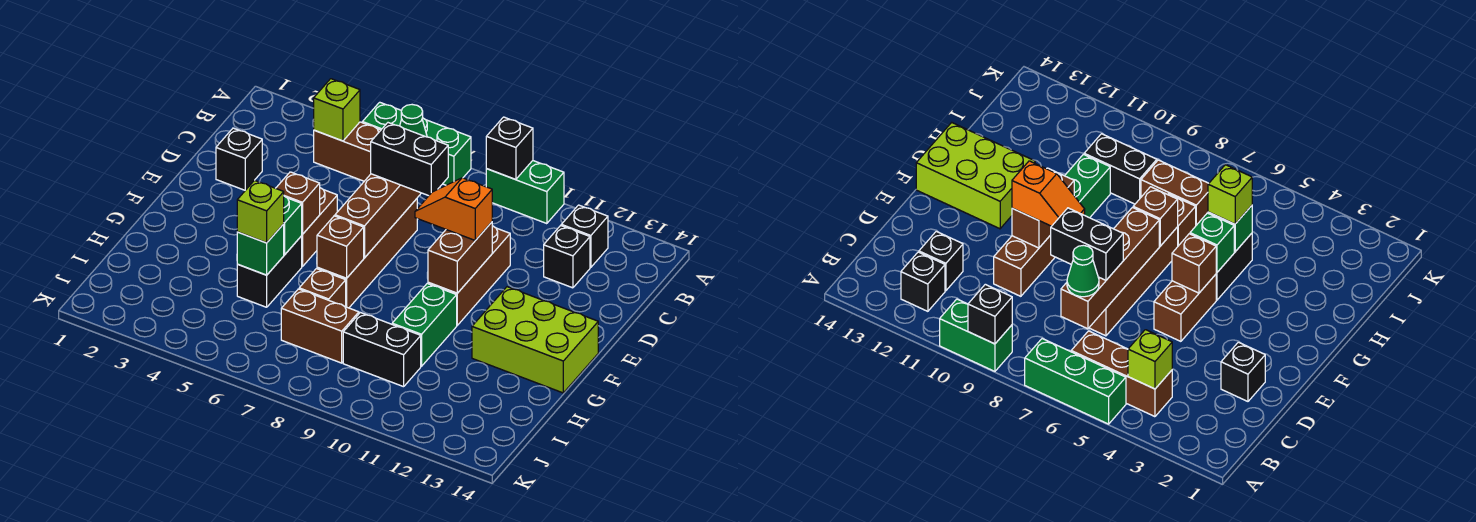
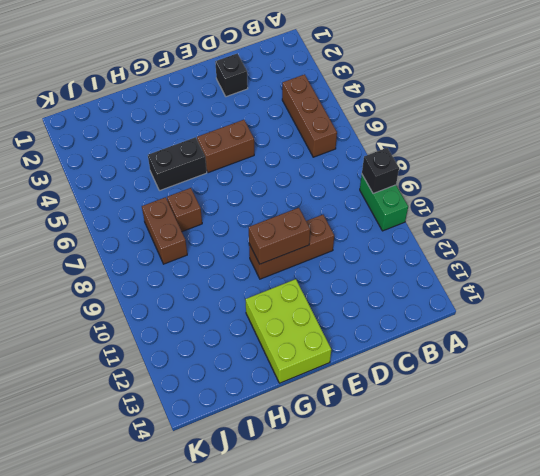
none -> green brick A5:A7 level 1
none -> black brick B12 level 1
none -> black brick C12 level 1

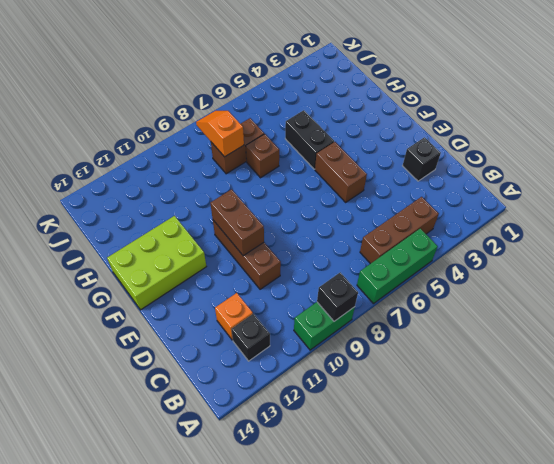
orange brick C12 level 1 -> black brick C12 level 1
orange slope I8:J8 level 2 top I -> orange slope E9:E10 level 3 top 10
none -> brown brick D7:G7 level 1
none -> green brick G10:H10 level 1
none -> black brick I9:I10 level 1

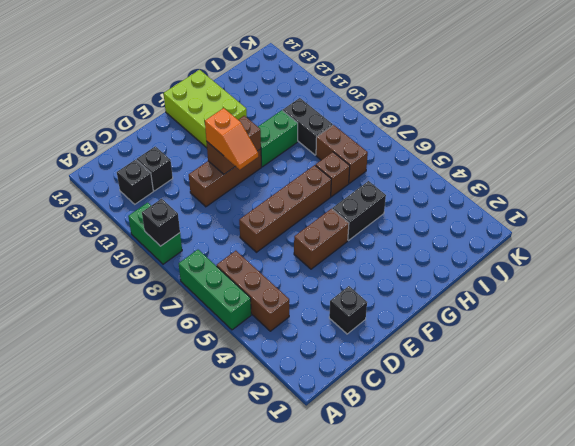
none -> lime brick B4 level 2
none -> brown brick C7:F7 level 2
none -> brown brick F5 level 2

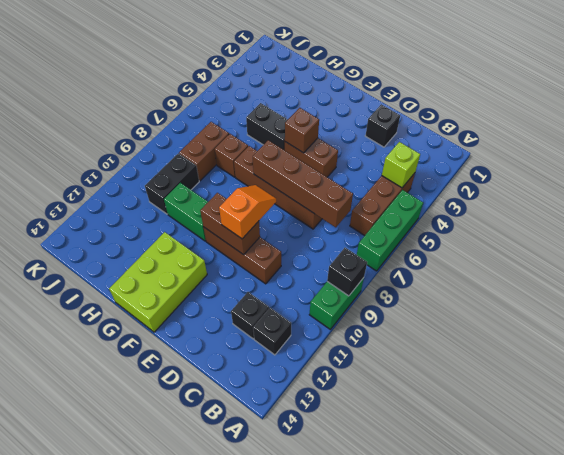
none -> green brick G5 level 2
none -> brown brick G7 level 2
none -> green brick H5 level 2

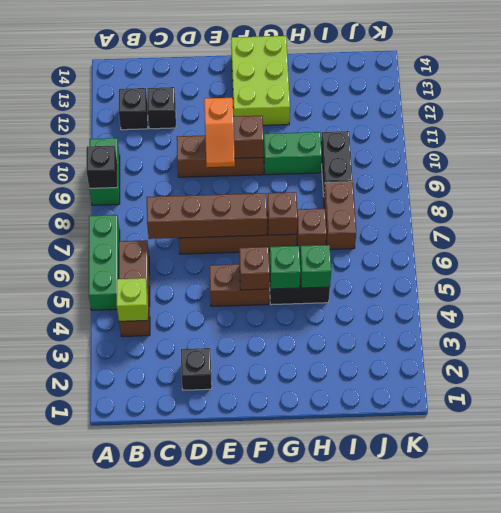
none -> green cone C7 level 3
none -> black brick D7:D8 level 3
none -> lime brick H5 level 3

